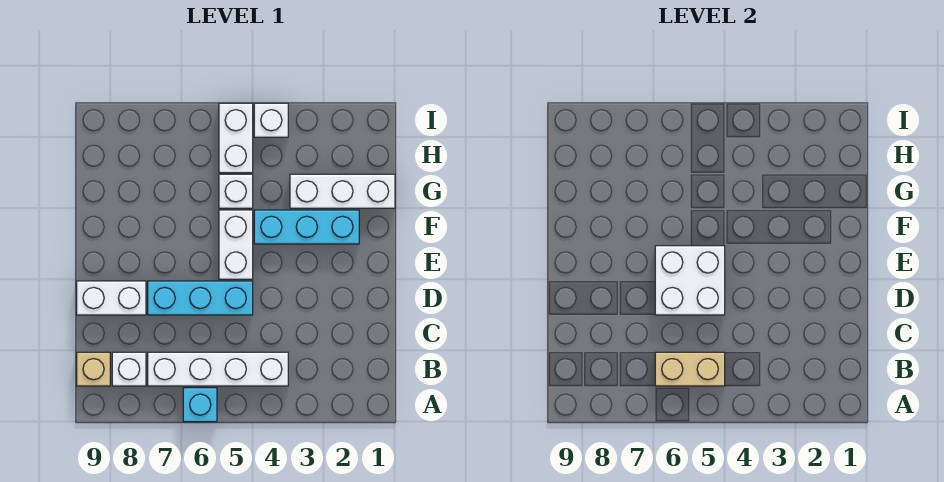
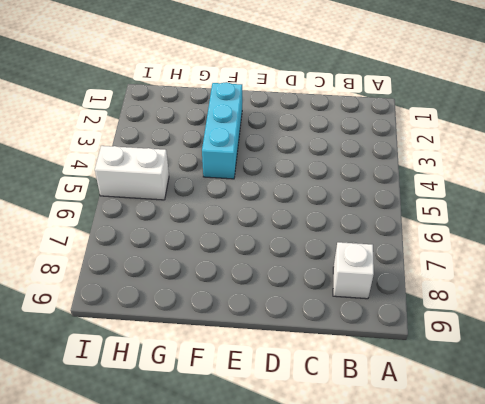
none -> cyan brick A6 level 1
none -> white brick B4:B7 level 1
none -> tan brick B9 level 1

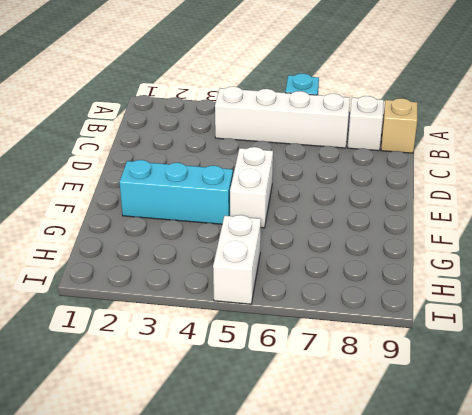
none -> cyan brick D5:D7 level 1
none -> white brick D8:D9 level 1
none -> white brick G1:G3 level 1

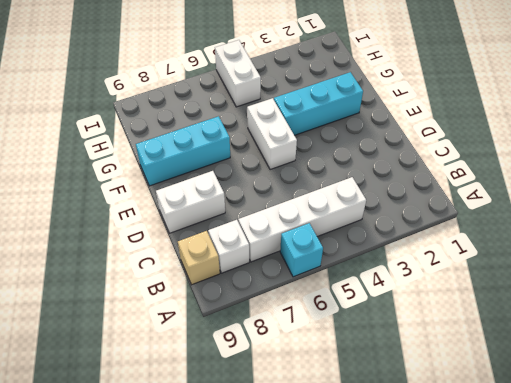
cyan brick F7:F9 level 1 -> cyan brick D5:D7 level 1
none -> white brick G1:G3 level 1
none -> white brick G5 level 1
none -> white brick I4 level 1

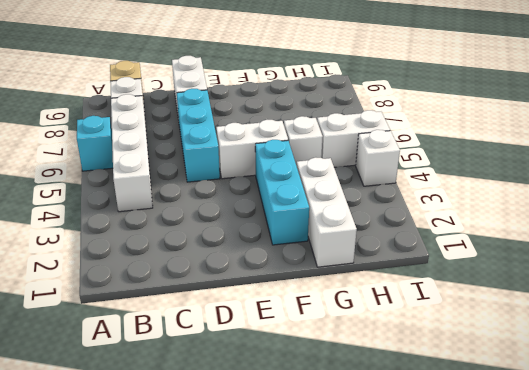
none -> tan brick B5:B6 level 2
none -> white brick D5:E6 level 2

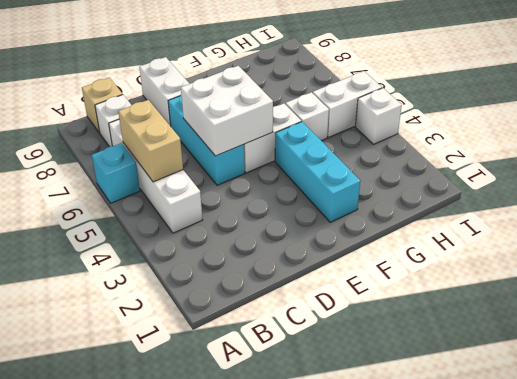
none -> white brick G1:G3 level 1

